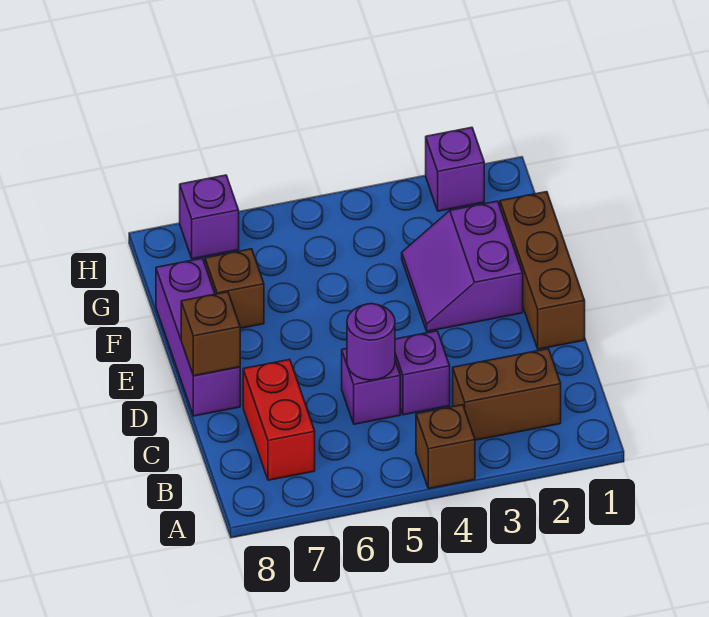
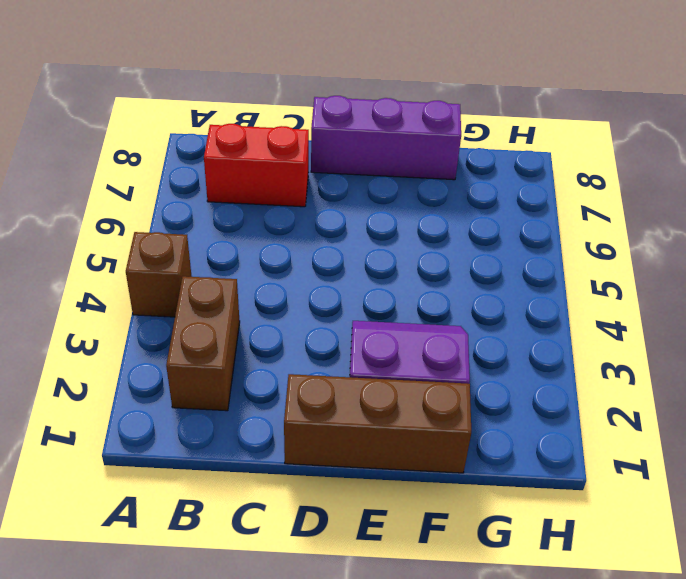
none -> purple brick C4 level 1
none -> purple brick C5 level 1
none -> brown brick F7 level 1

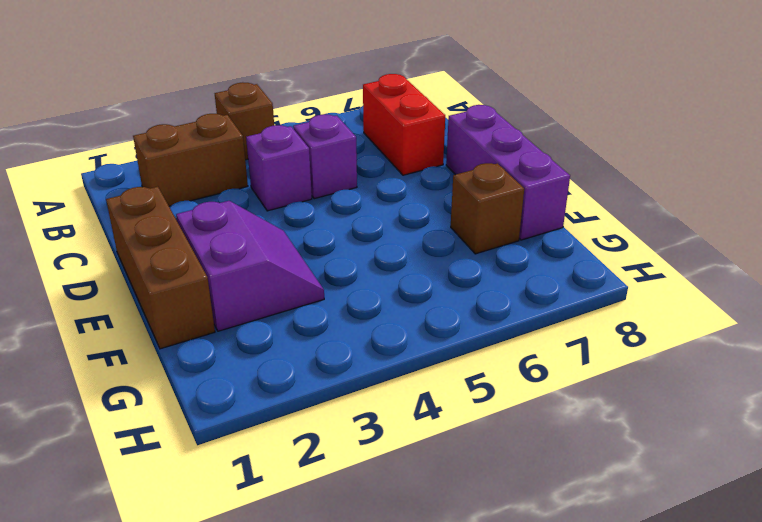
none -> purple brick H2 level 1
none -> purple brick H7 level 1
none -> purple round brick C5 level 2

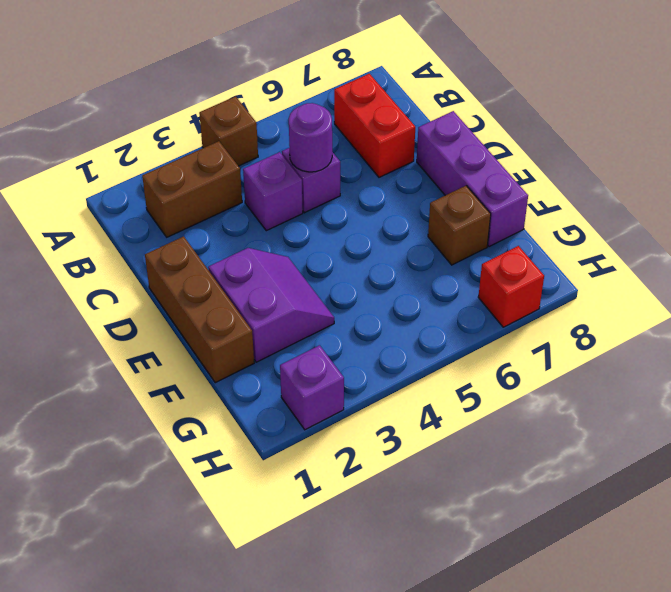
red brick H7 level 1 -> purple brick H7 level 1
none -> brown brick D8 level 2

